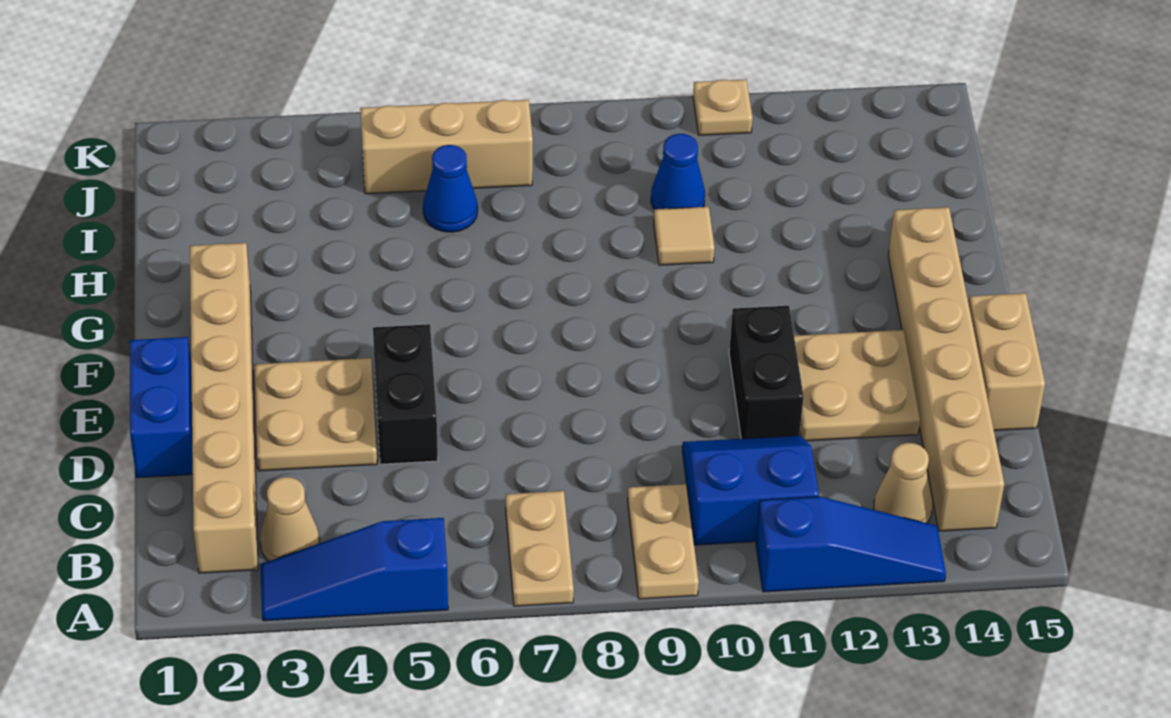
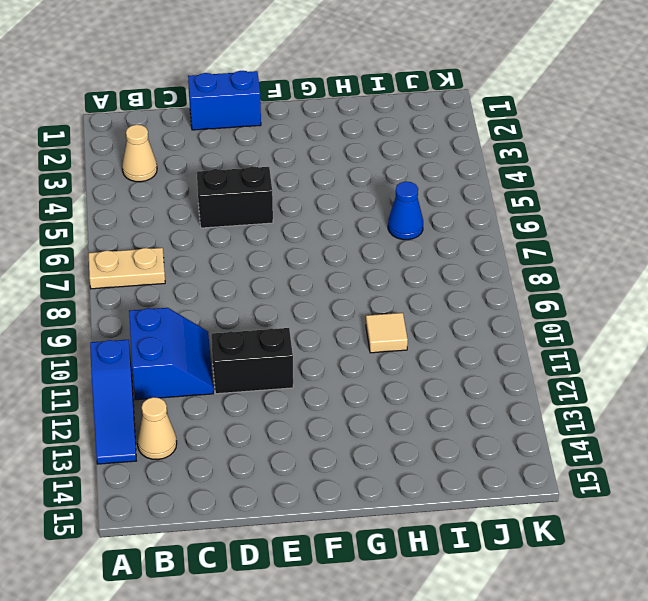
none -> blue slope A3:A5 level 1 top 5
none -> tan plate A9:B9 level 1
none -> tan brick B2:G2 level 1

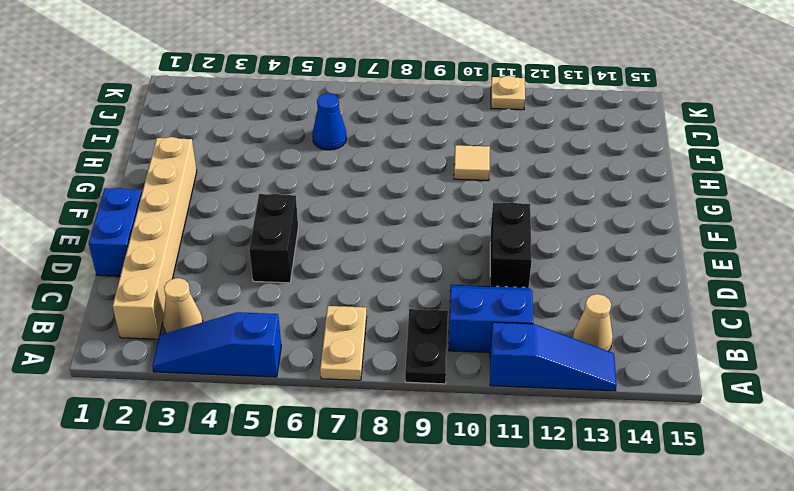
black plate A9:B9 level 1 -> tan plate A9:B9 level 1
none -> tan brick B14:G14 level 1
none -> tan plate D3:E4 level 1
none -> tan plate D12:E13 level 1

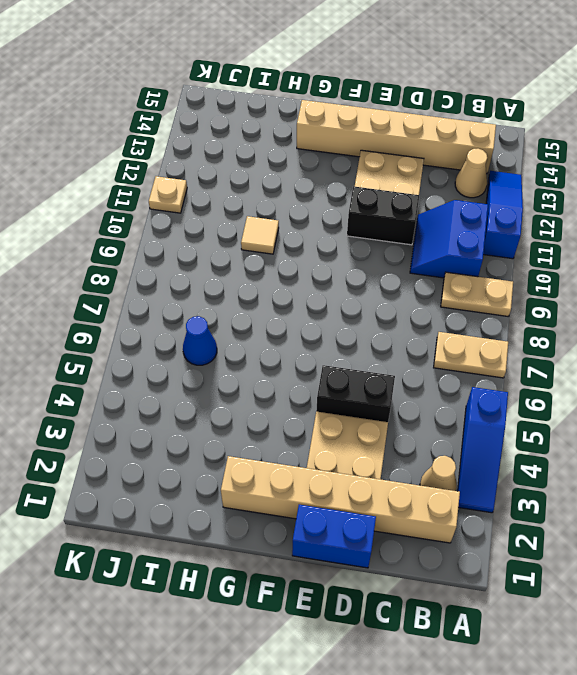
none -> tan brick D15:E15 level 1
none -> blue cone I10 level 1
none -> tan brick J5:J7 level 1

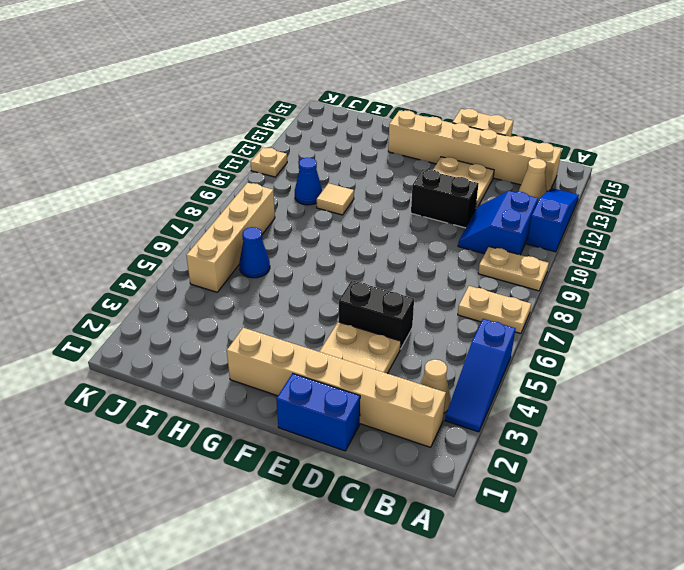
tan brick J5:J8 level 1 -> tan brick J5:J7 level 1

